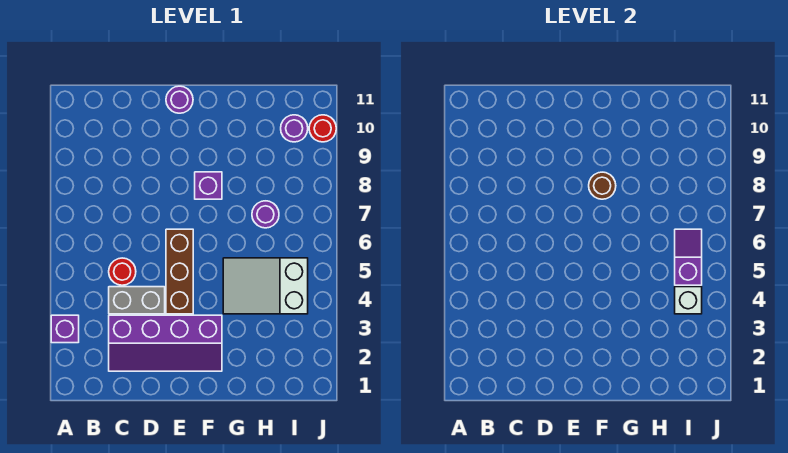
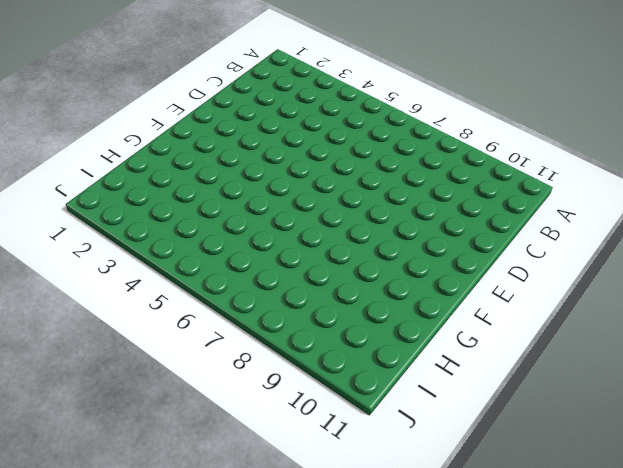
none -> purple brick A3 level 1
none -> purple slope C2:F3 level 1 top 3
none -> grey brick C4:D4 level 1

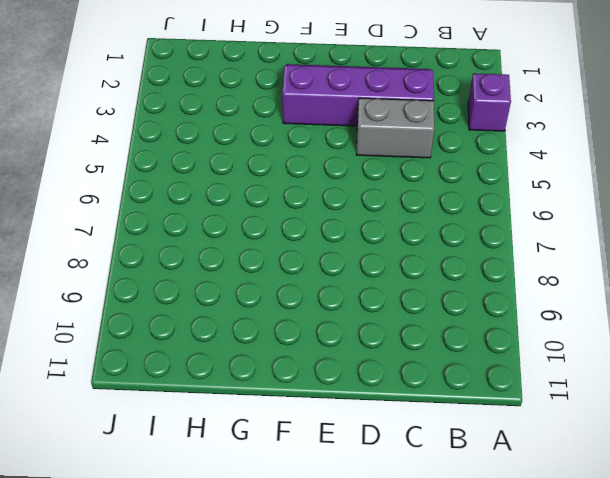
none -> red round brick C5 level 1
none -> brown brick E4:E6 level 1
none -> purple round brick E11 level 1

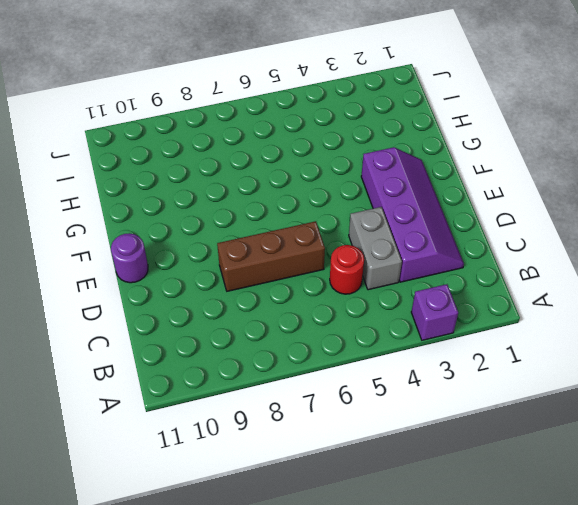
brown brick D6:D8 level 1 -> brown brick E4:E6 level 1
none -> purple brick F8 level 1
none -> white slope G4:I5 level 1 top I
none -> purple round brick H7 level 1

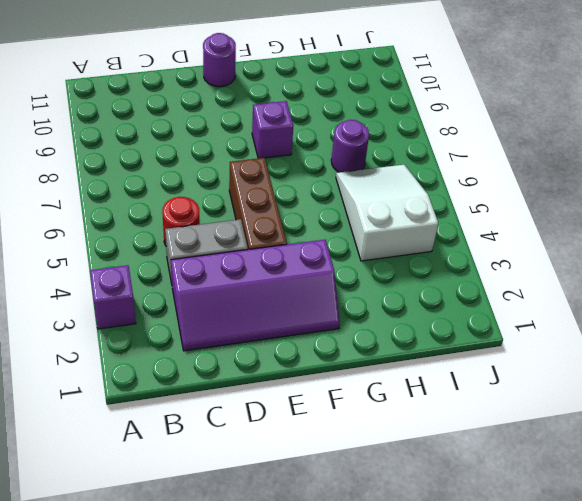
white slope H4:I6 level 1 top 4 -> white slope G4:I5 level 1 top I
none -> purple round brick I10 level 1
none -> red round brick J10 level 1
none -> brown round brick F8 level 2

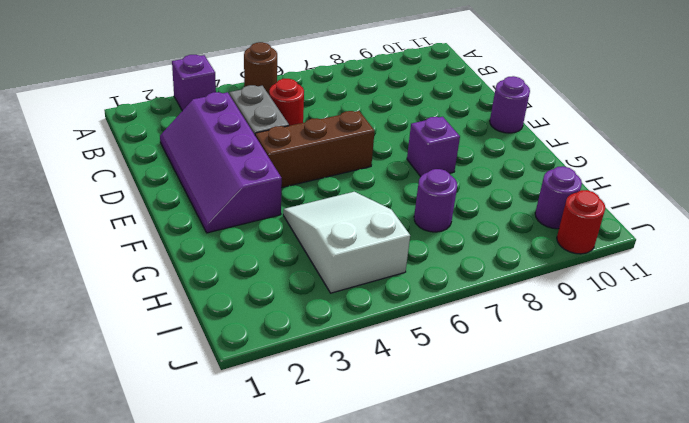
brown round brick A5 level 1 -> brown round brick F8 level 2
none -> white brick I4 level 2
none -> purple slope I5:I6 level 2 top 5

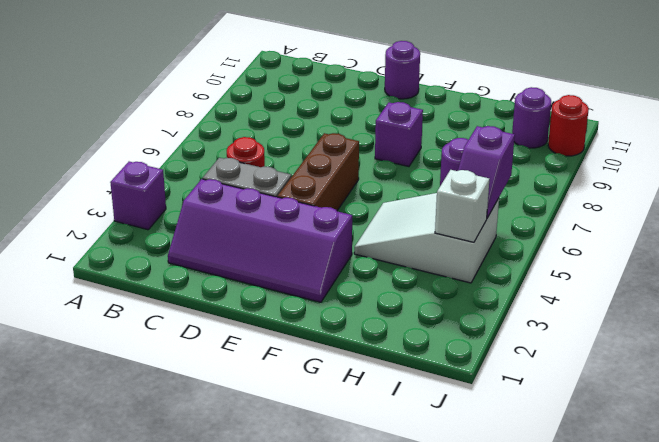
purple slope I5:I6 level 2 top 6 -> purple slope I5:I6 level 2 top 5
none -> brown round brick F8 level 2

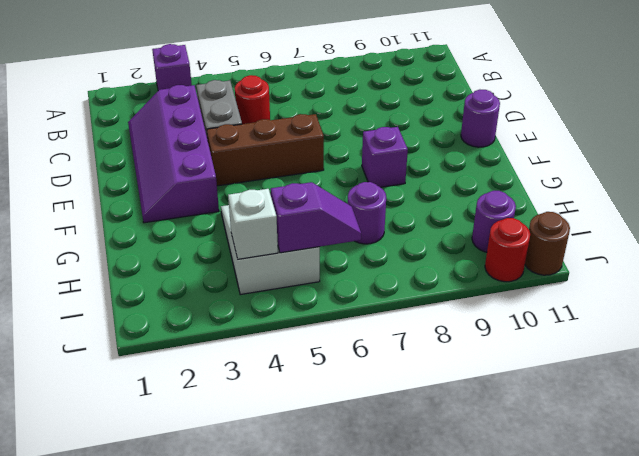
brown round brick J11 level 1 -> brown round brick F8 level 2

